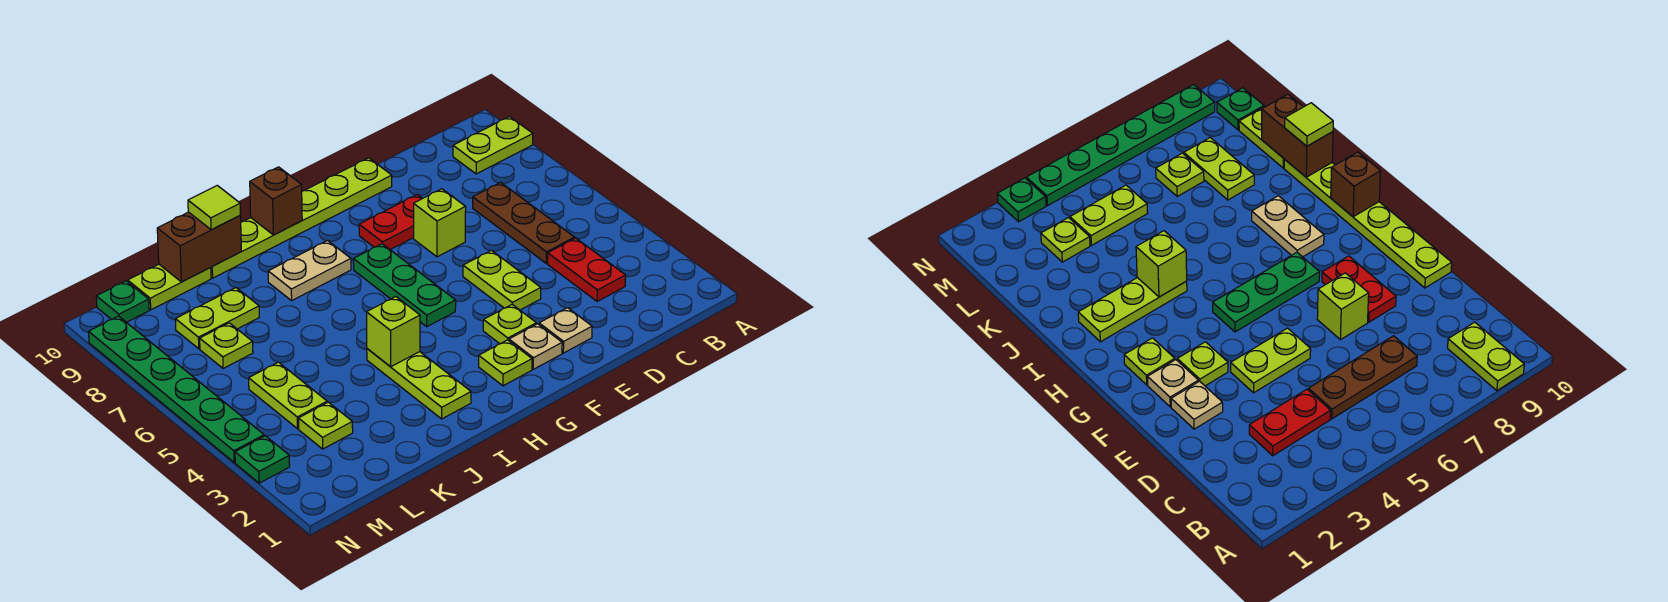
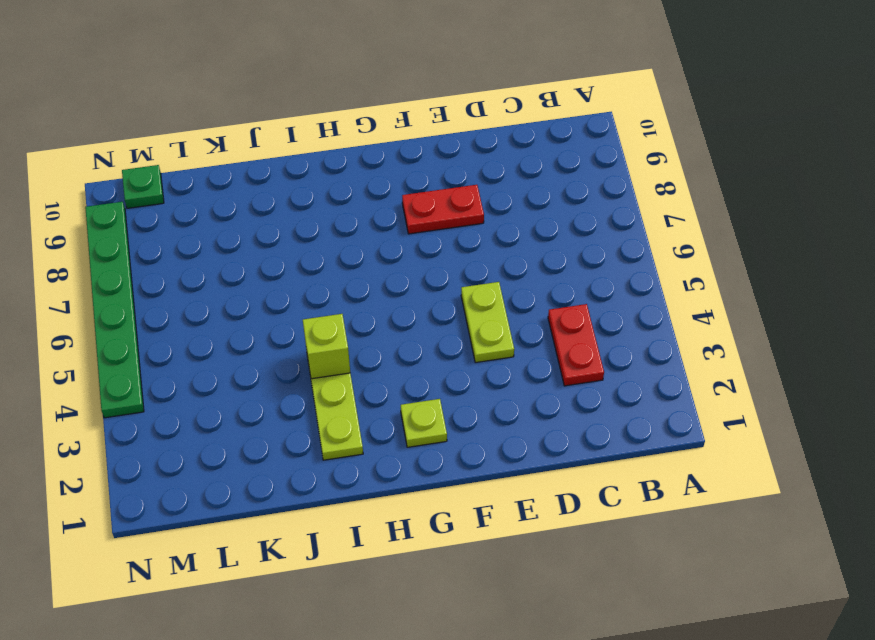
none -> lime plate A9:B9 level 1
none -> brown plate C5:C7 level 1
none -> tan plate E2 level 1

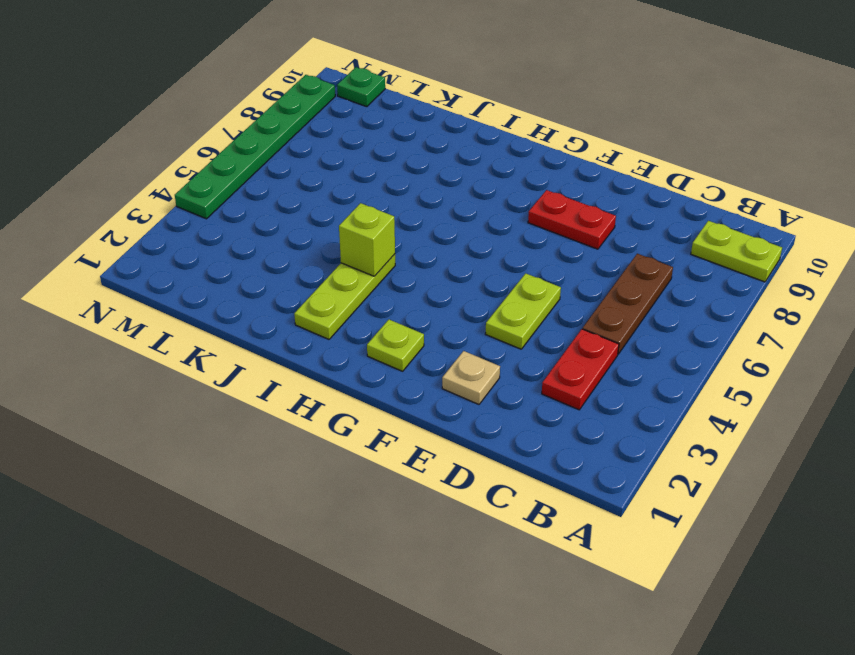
none -> lime brick E7 level 1
none -> lime plate E10:J10 level 1
none -> tan plate F2 level 1

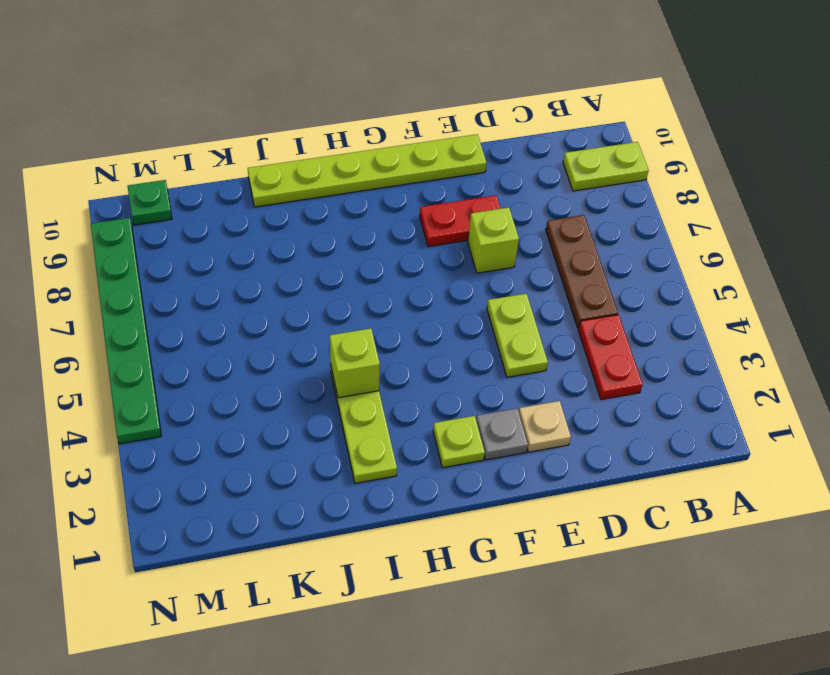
grey plate F2 level 1 -> tan plate F2 level 1
none -> lime plate F3 level 1
none -> green plate G5:G7 level 1
none -> tan plate H8:I8 level 1

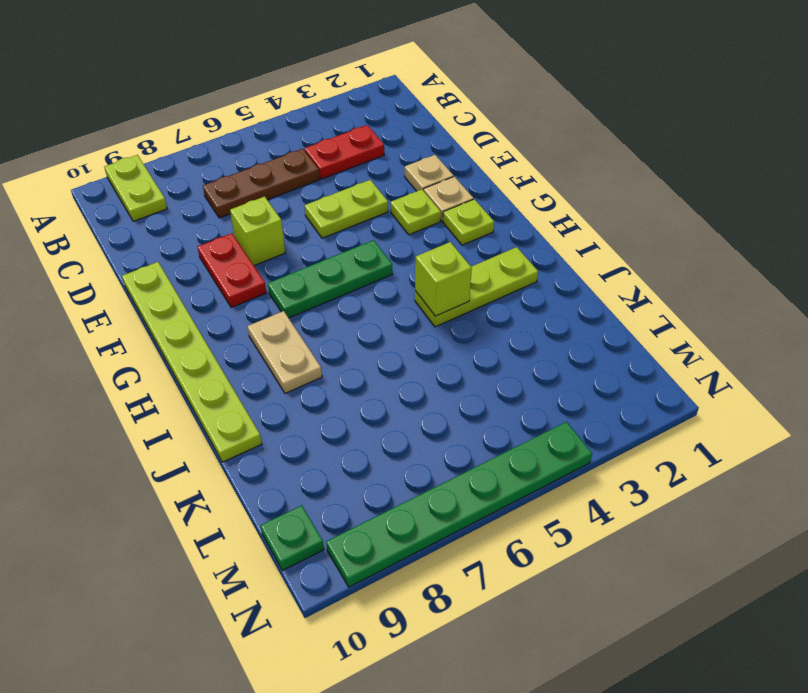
none -> lime plate K8:L8 level 1
none -> lime plate K10:L10 level 1
none -> lime plate L3 level 1

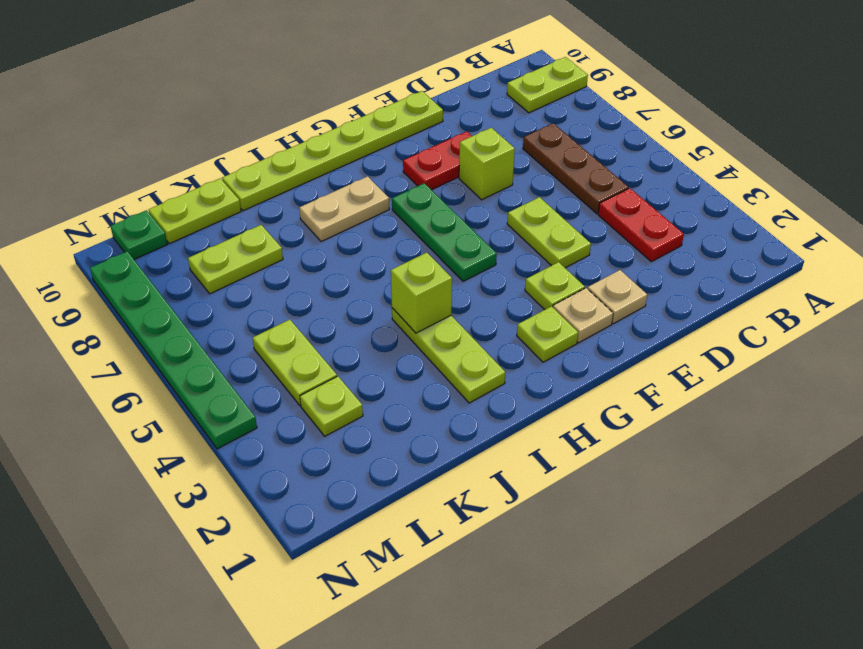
none -> lime plate L7 level 1
none -> green plate N3 level 1
none -> brown brick H10 level 2

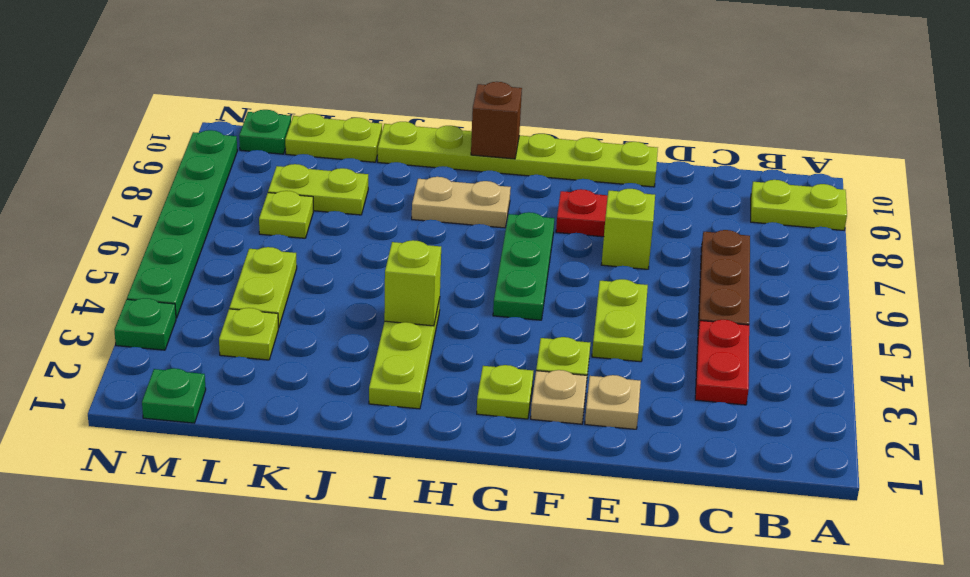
green plate M1 level 1 -> none
none -> brown brick J10:K10 level 2
none -> lime tile J10 level 3

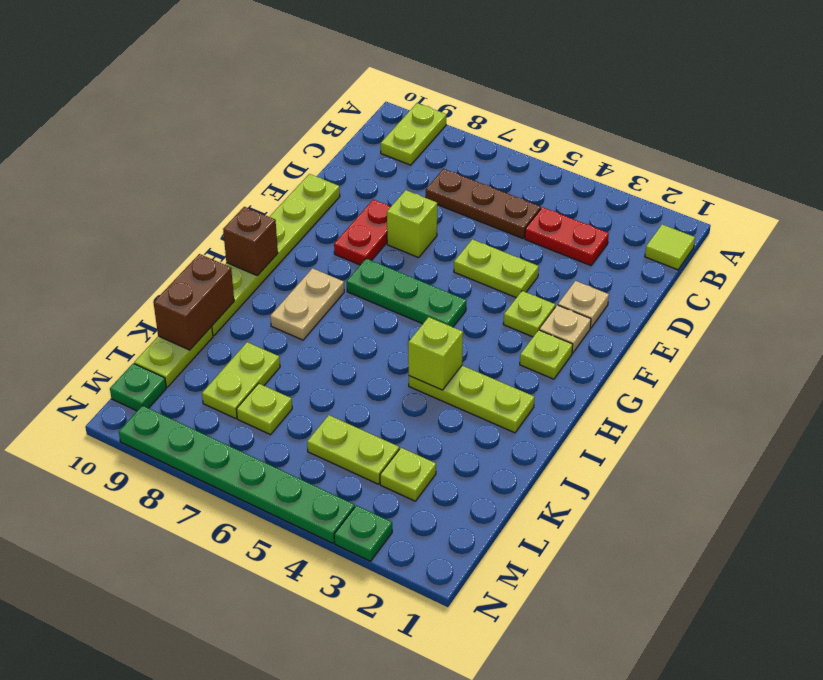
lime tile B1 level 1 -> lime tile J10 level 3

